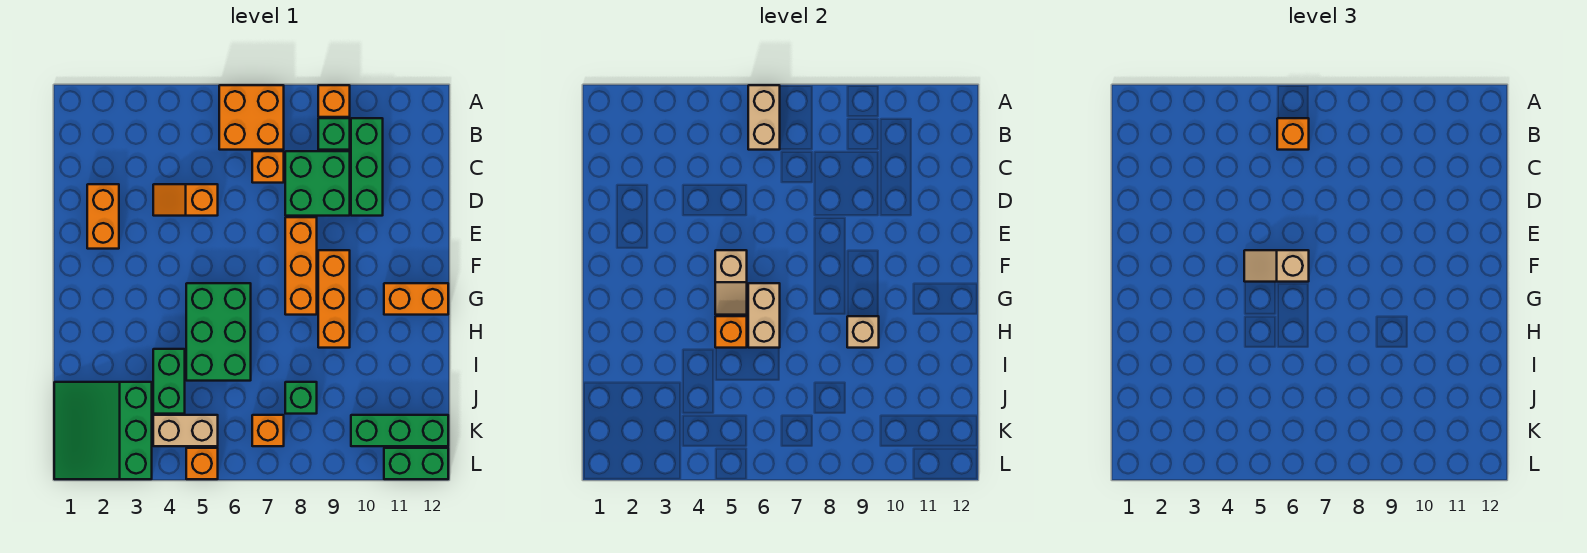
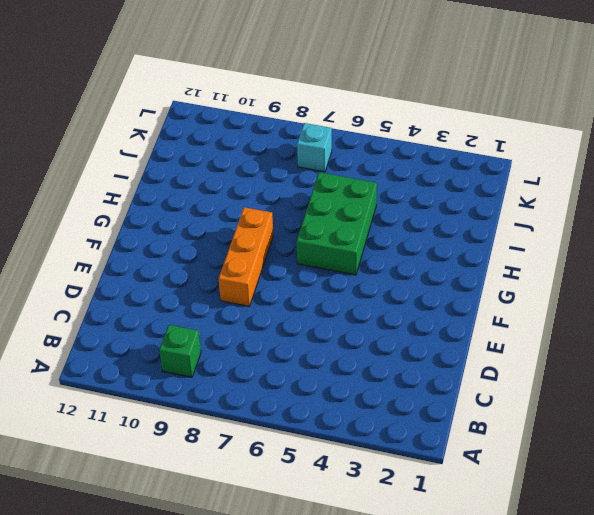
cyan brick K7 level 1 -> orange brick K7 level 1
none -> orange brick A6:B7 level 1
none -> orange brick A9 level 1
none -> green brick B10:D10 level 1

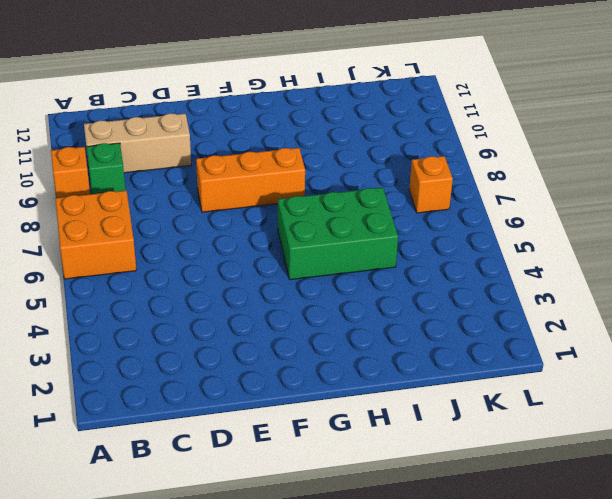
tan brick B10:D10 level 1 -> green brick B10:D10 level 1
none -> orange brick C7 level 1
none -> green brick C8:D9 level 1
none -> orange brick D2:E2 level 1

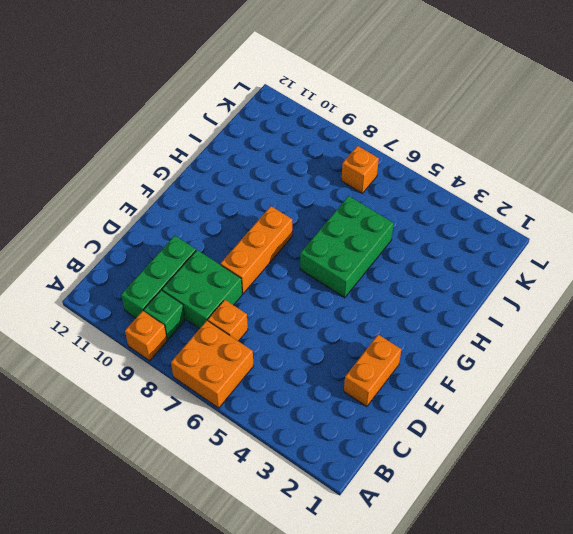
none -> orange slope D4:D5 level 1 top 5
none -> orange brick F9:H9 level 1
none -> orange brick G11:G12 level 1

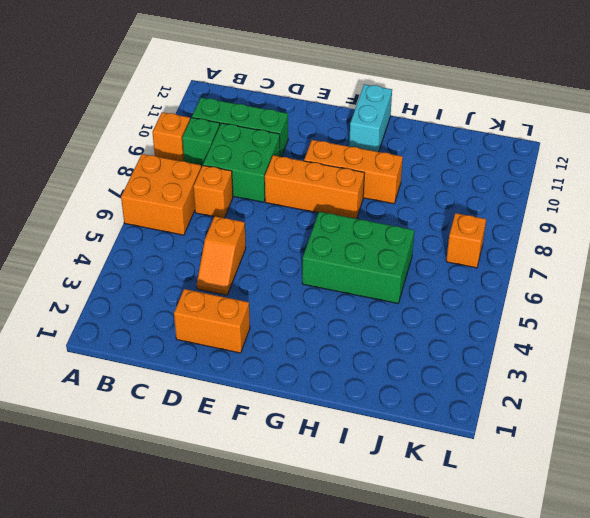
cyan brick G11:G12 level 1 -> orange brick G11:G12 level 1
none -> green brick I4:J4 level 1
none -> green slope J1:L3 level 1 top 3
none -> green brick J8 level 1

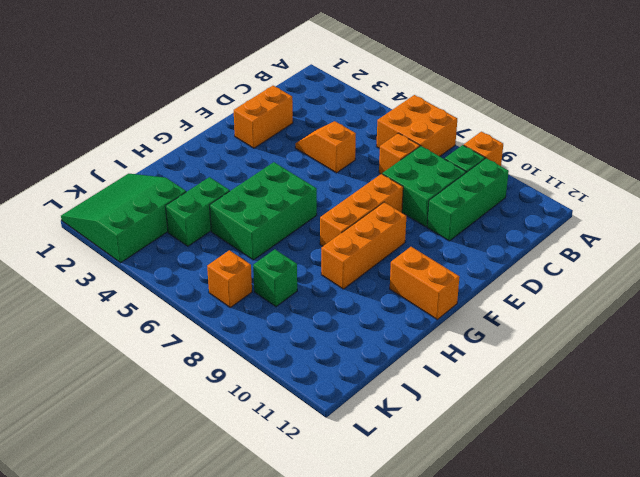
none -> tan brick K4:K5 level 1
none -> green brick K10:K12 level 1
none -> orange brick L5 level 1

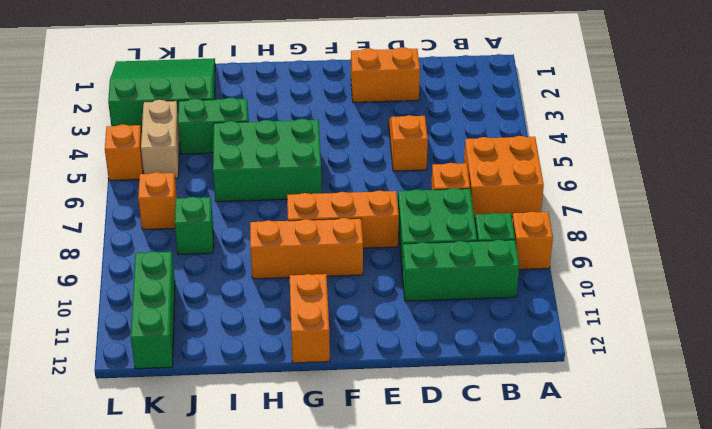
none -> green brick L11:L12 level 1
none -> tan brick A6:B6 level 2
none -> tan slope F5:G5 level 2 top F

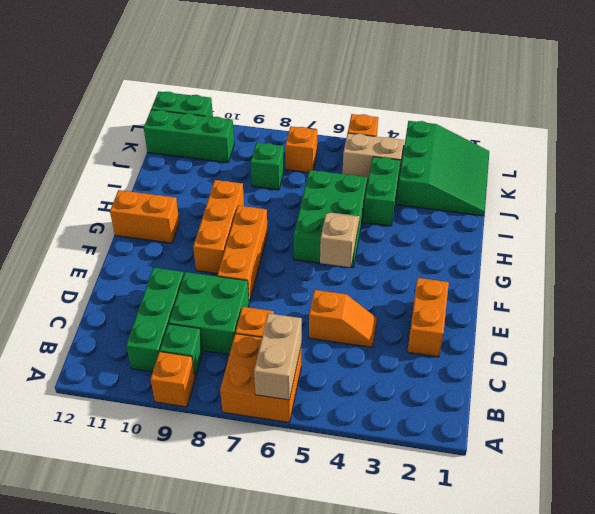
none -> tan brick G6:H6 level 2
none -> orange brick H5 level 2
none -> tan brick H9 level 2

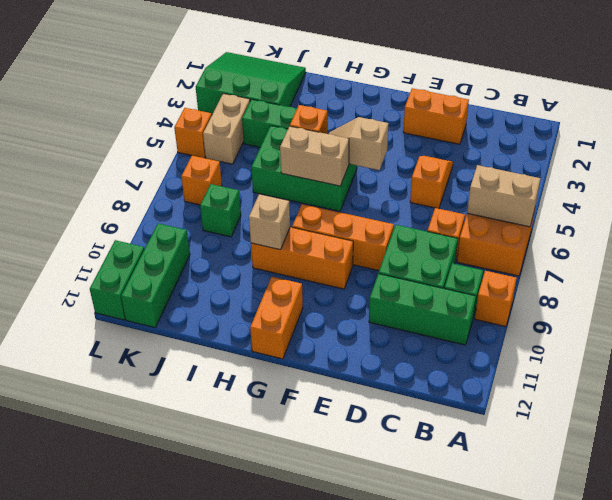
none -> orange brick B6 level 3
none -> tan slope F5:F6 level 3 top 6

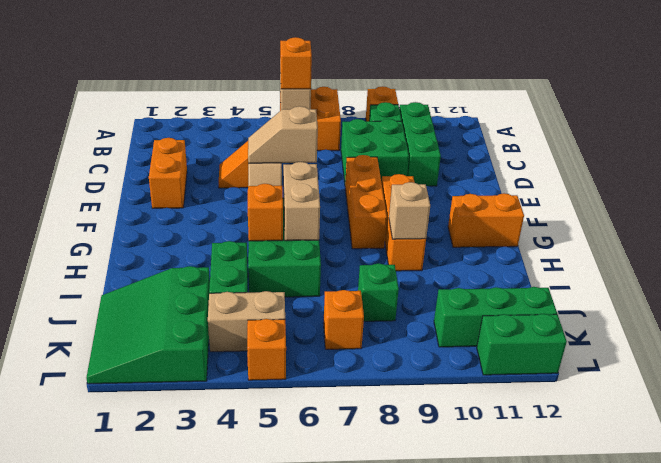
none -> orange brick C7 level 1

